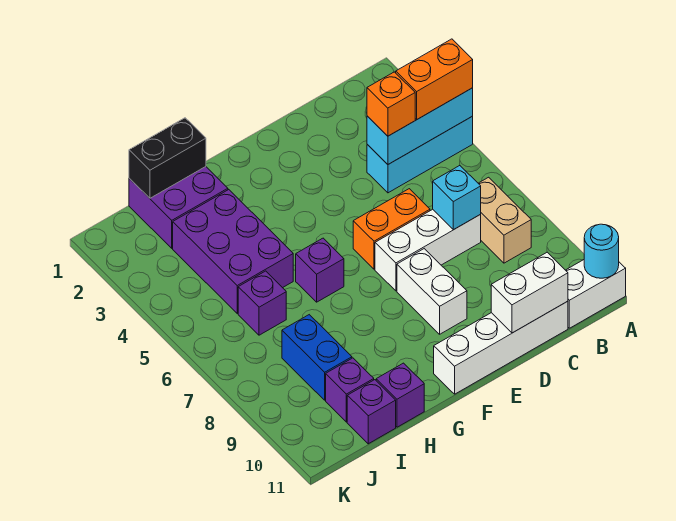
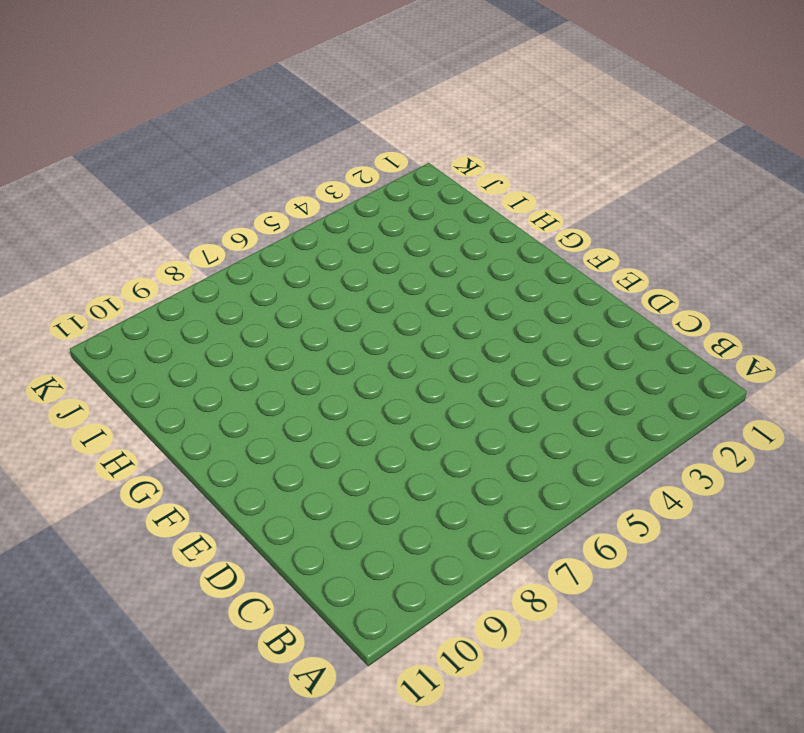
none -> cyan brick A4:C4 level 1
none -> white brick A11:B11 level 1
none -> tan brick B7:B8 level 1

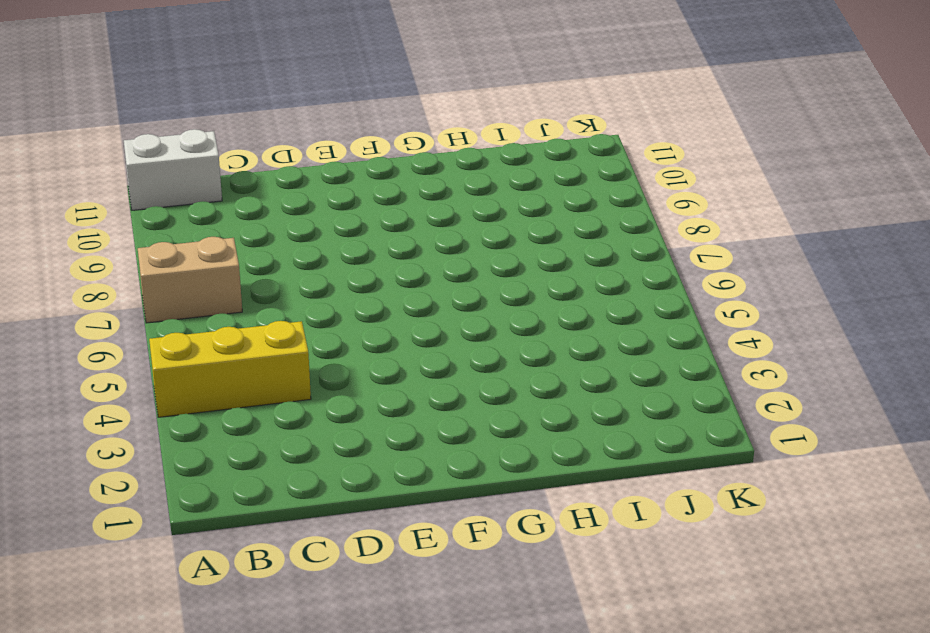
yellow brick A4:C4 level 1 -> cyan brick A4:C4 level 1
tan brick A7:B7 level 1 -> tan brick B7:B8 level 1
none -> white brick C7:E7 level 1
none -> white brick C11:F11 level 1
none -> orange brick D6:E6 level 1

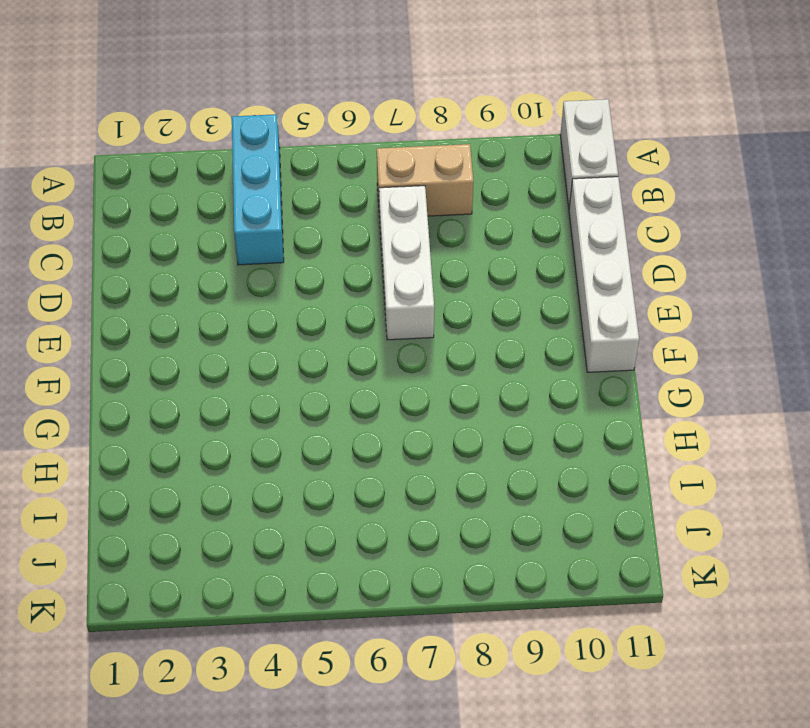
none -> orange brick D6:E6 level 1
none -> white brick E8:E9 level 1
none -> purple brick G6 level 1

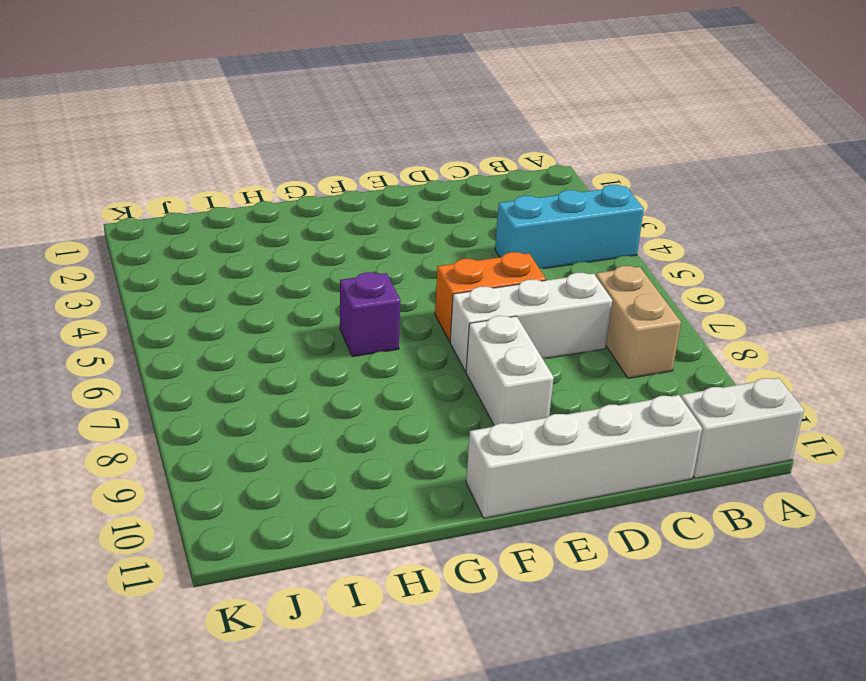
none -> purple brick H1:I2 level 1
none -> purple brick H3:I5 level 1
none -> purple brick H11 level 1

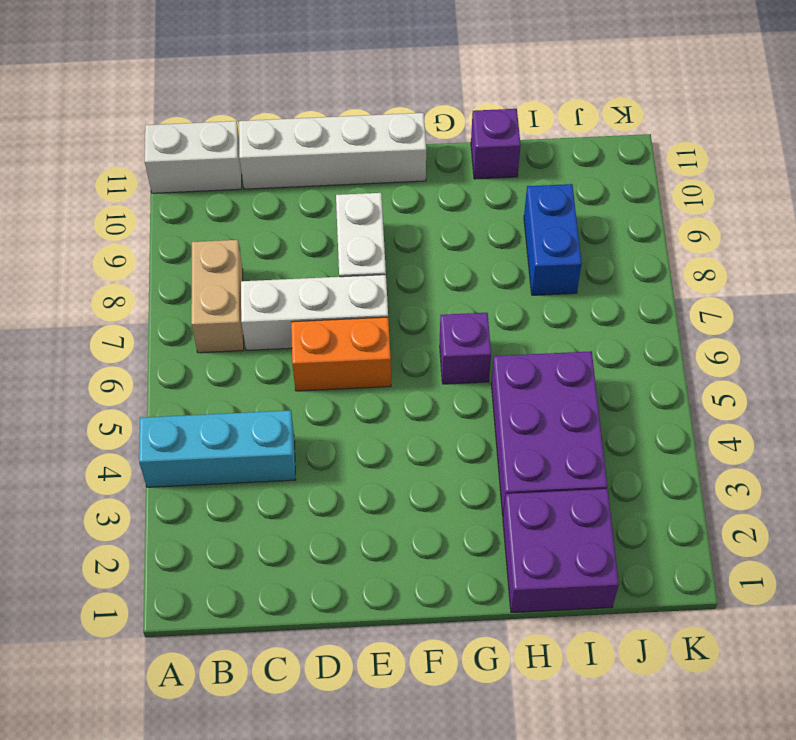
none -> purple brick I6 level 1
none -> purple brick I10 level 1
none -> purple brick I11 level 1

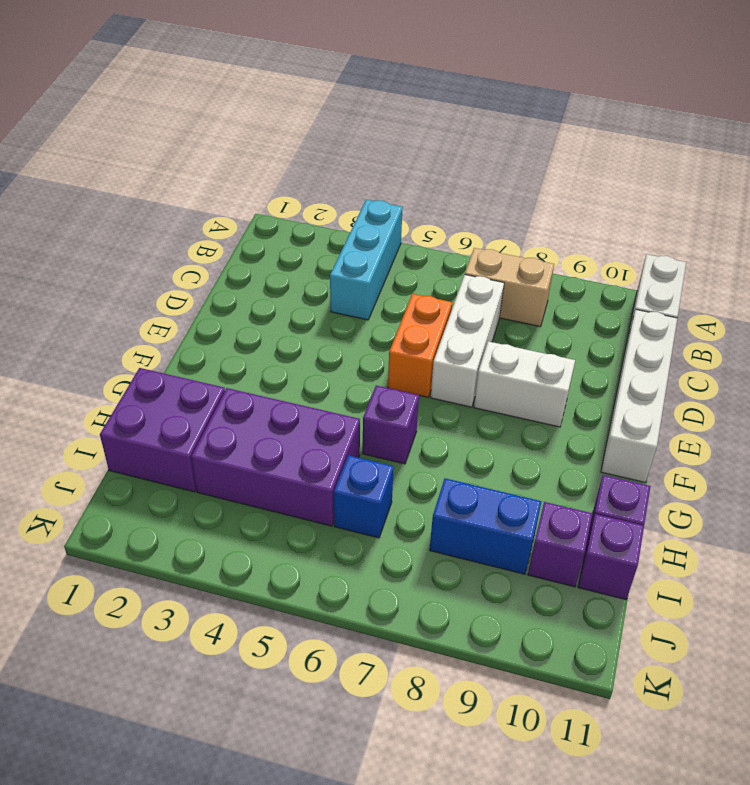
blue brick I6 level 1 -> purple brick I6 level 1
none -> cyan brick A4:C4 level 2
none -> cyan round brick A11 level 2
none -> cyan brick C7 level 2

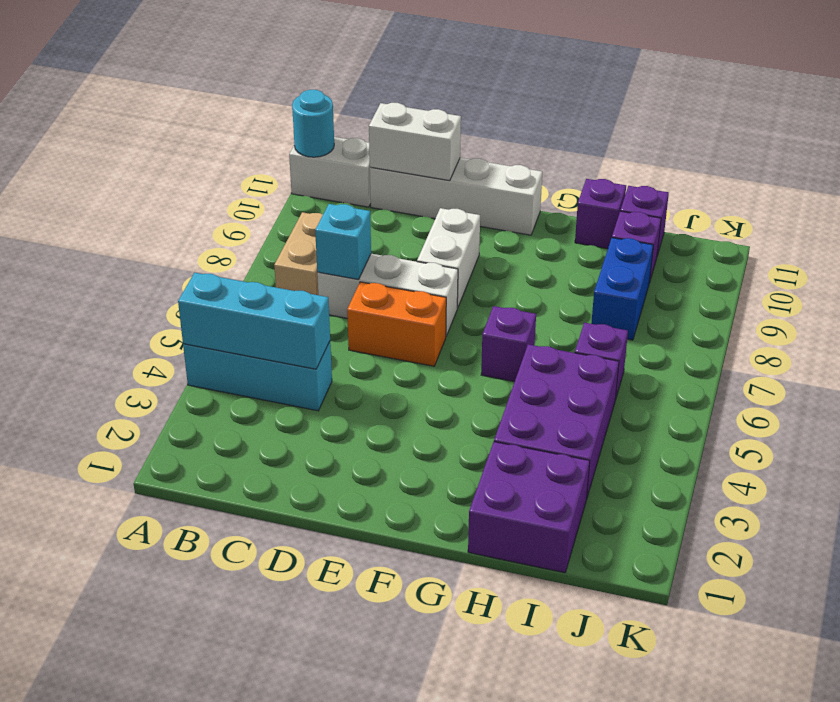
none -> black brick H1:I1 level 2
none -> orange brick A4:B4 level 3
none -> orange brick C4 level 3

